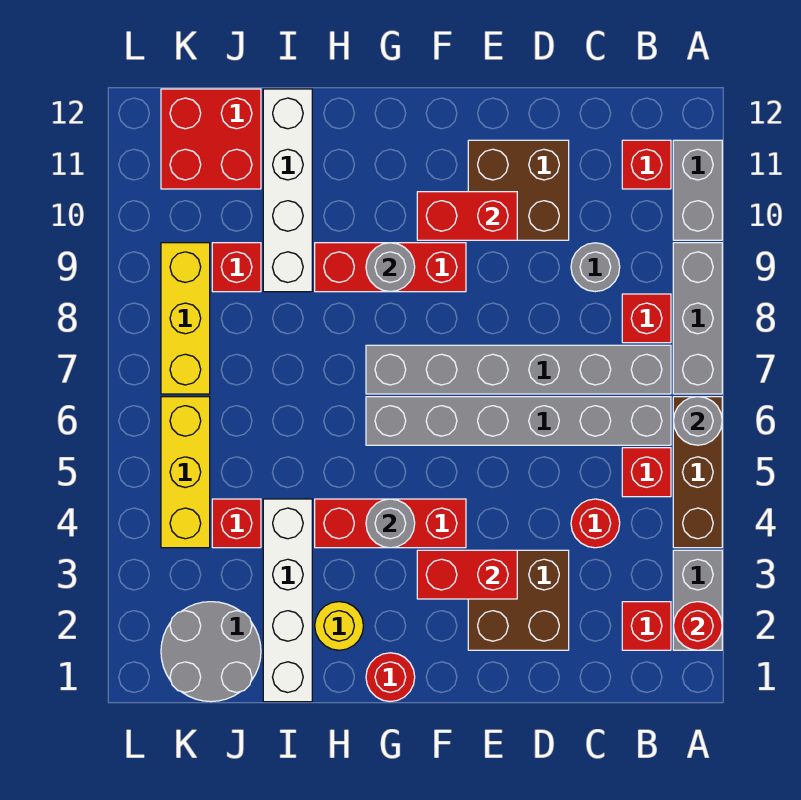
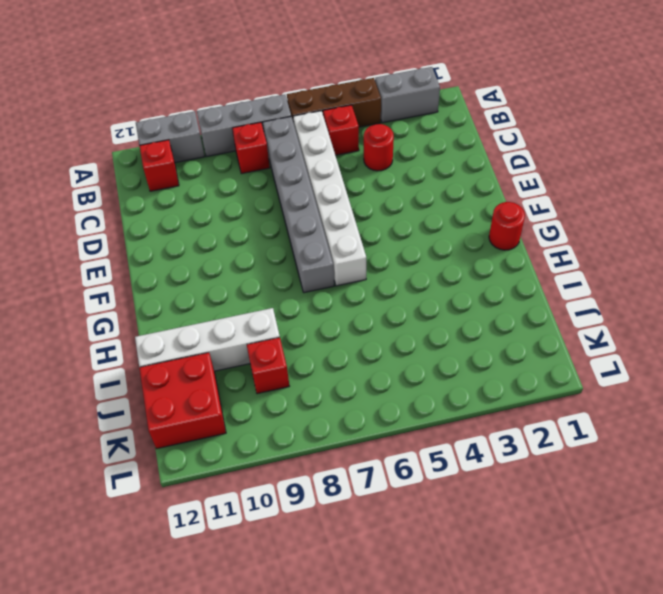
white brick B6:G6 level 1 -> grey brick B6:G6 level 1
none -> red brick B2 level 1
none -> grey round brick C9 level 1
none -> brown brick D2:E3 level 1
none -> brown brick D10:E11 level 1

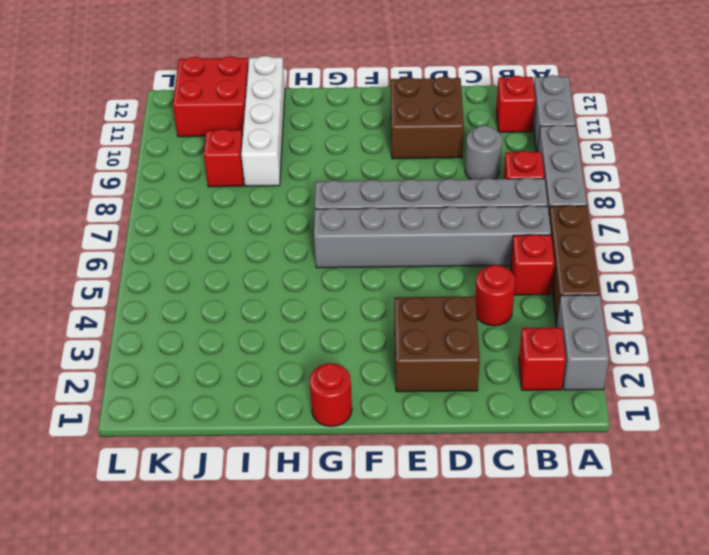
none -> red brick F4:H4 level 1
none -> red brick F9:H9 level 1
none -> yellow round brick H2 level 1
none -> white brick I1:I4 level 1

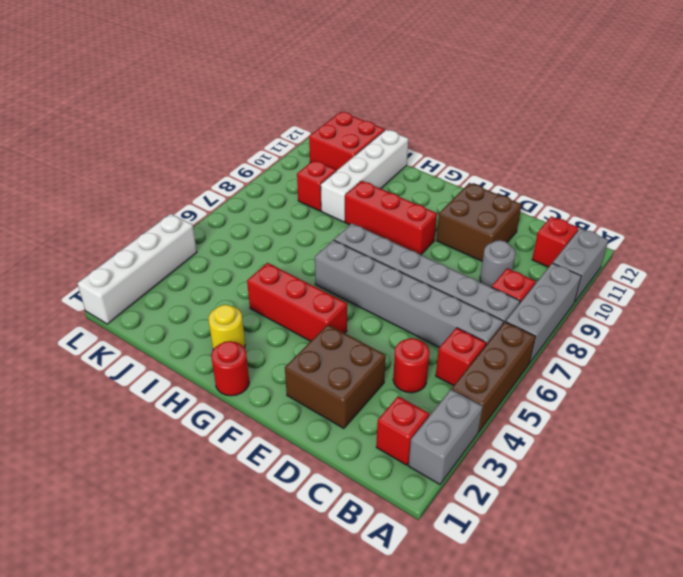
white brick L1:L4 level 1 -> white brick I1:I4 level 1
none -> grey round brick J1:K2 level 1
none -> red brick J4 level 1
none -> yellow brick K4:K6 level 1
none -> yellow brick K7:K9 level 1

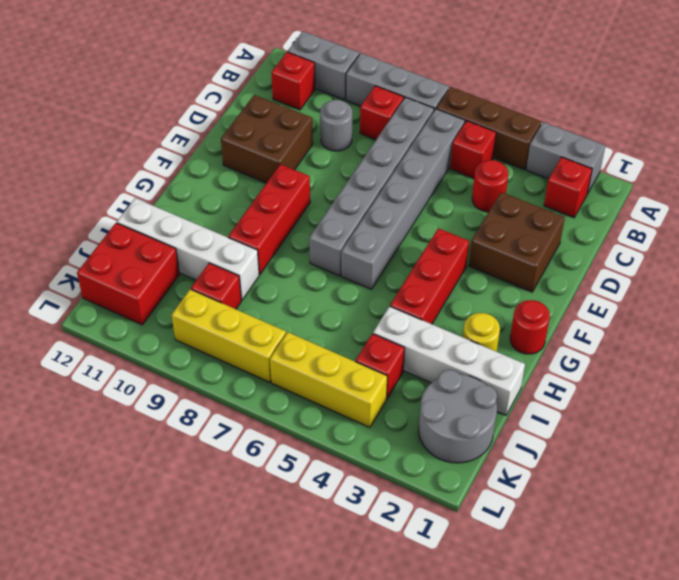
none -> red round brick A2 level 2
none -> grey round brick A6 level 2
none -> red brick E3:F3 level 2
none -> red brick E10:F10 level 2

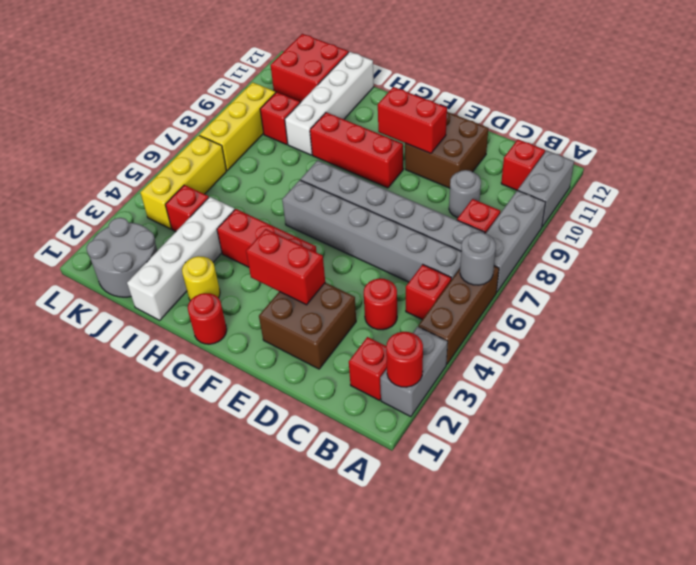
none -> grey round brick G4 level 2
none -> grey round brick G9 level 2

